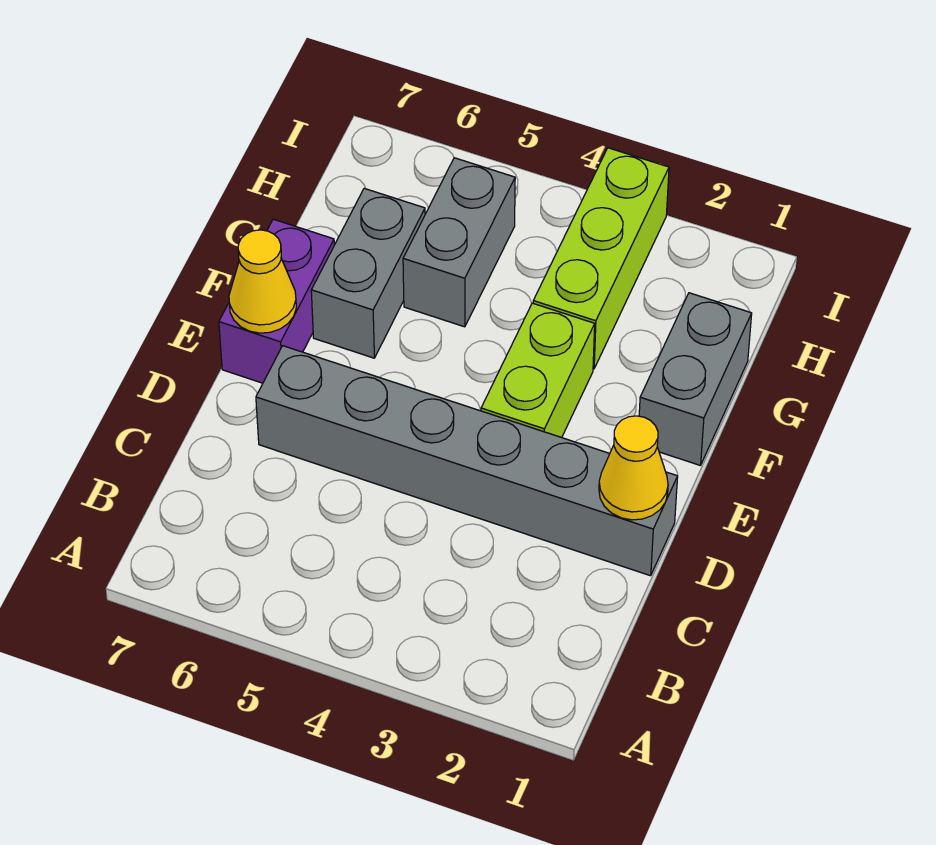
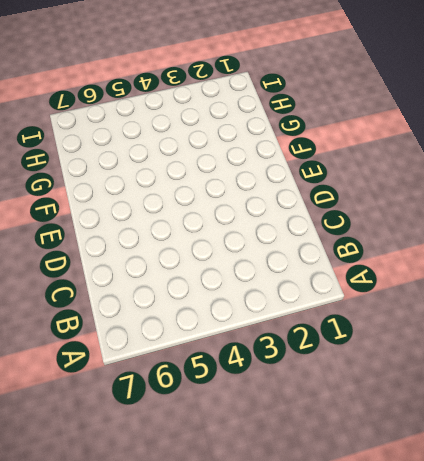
none -> grey brick D1:D6 level 1
none -> lime brick E3:F3 level 1

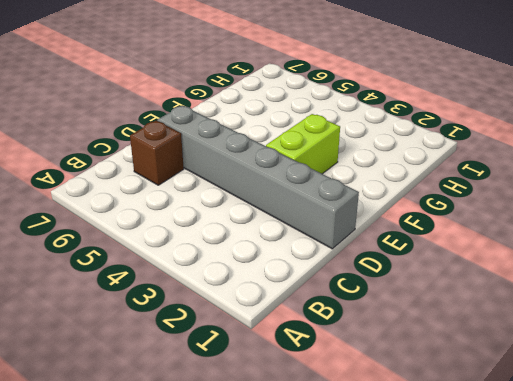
brown brick C6 level 1 -> none
none -> purple brick E7:F7 level 1
none -> grey brick F1:G1 level 1

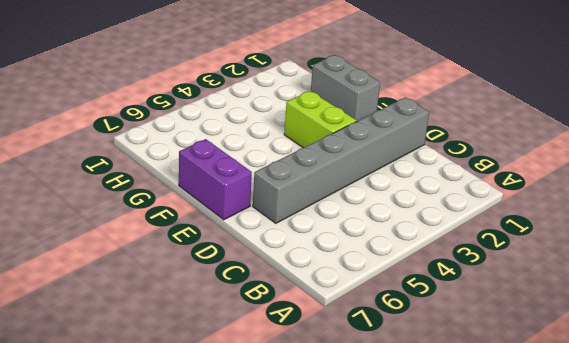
none -> grey brick F6:G6 level 1
none -> lime brick G3:I3 level 1

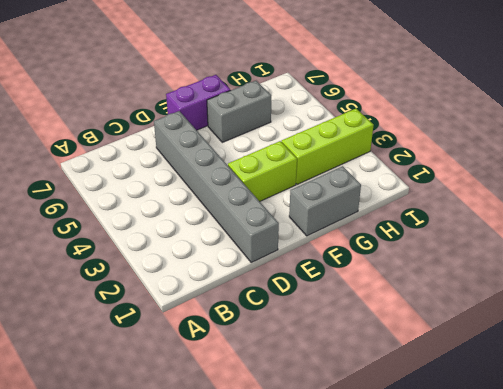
none -> grey brick G5:H5 level 1
none -> yellow cone D1 level 2

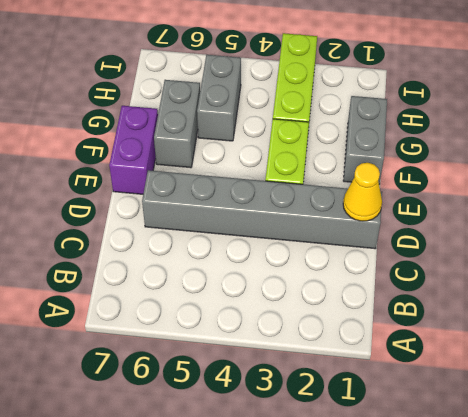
none -> yellow cone E7 level 2

